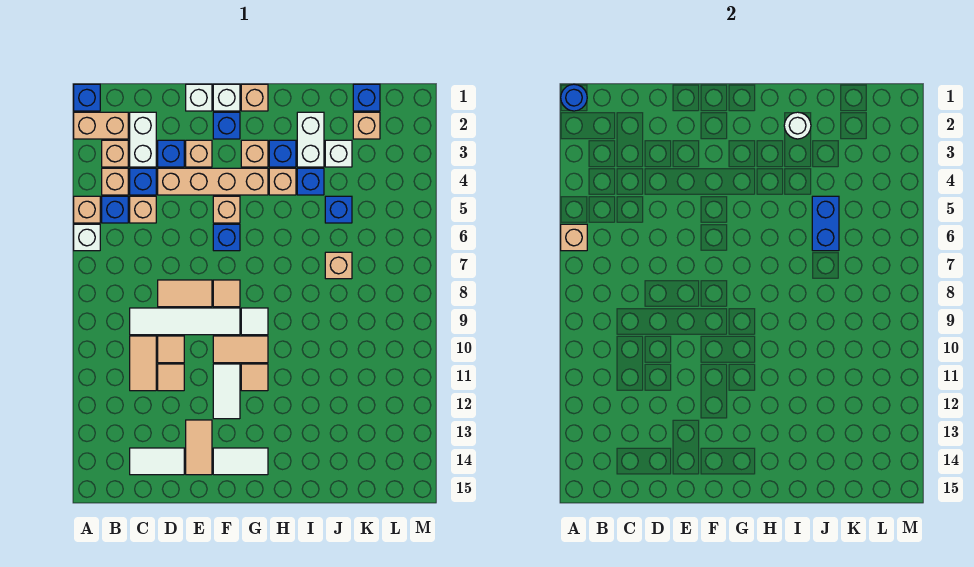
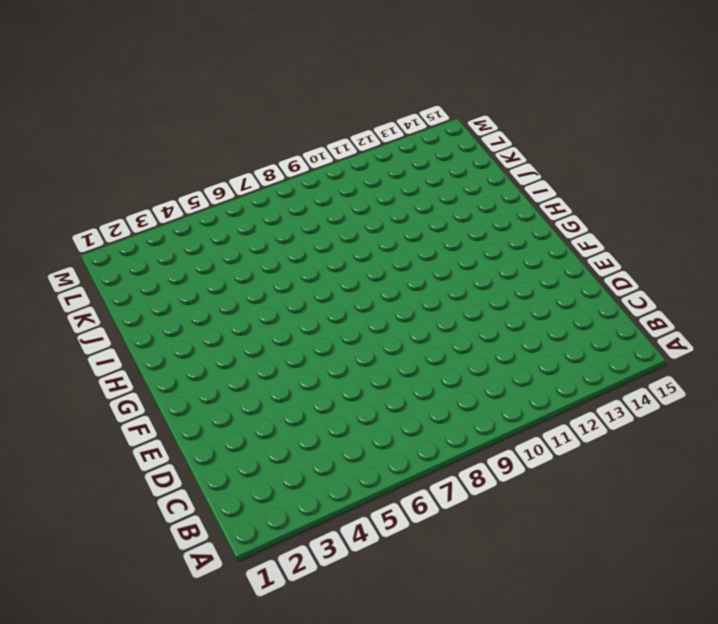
none -> blue brick A1 level 1
none -> tan brick A2:B2 level 1
none -> tan brick A5 level 1
none -> white brick A6 level 1

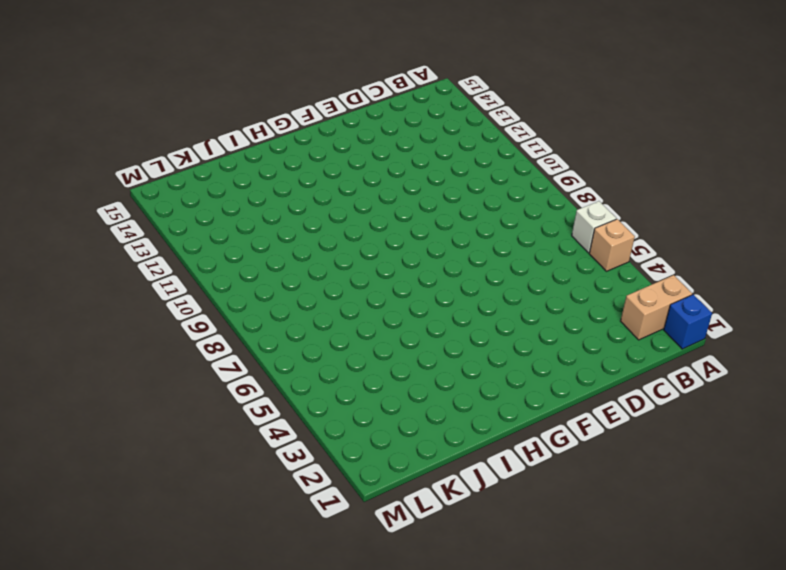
none -> tan brick B3 level 1
none -> tan brick B4 level 1
none -> blue brick B5 level 1
none -> white brick C2:C3 level 1

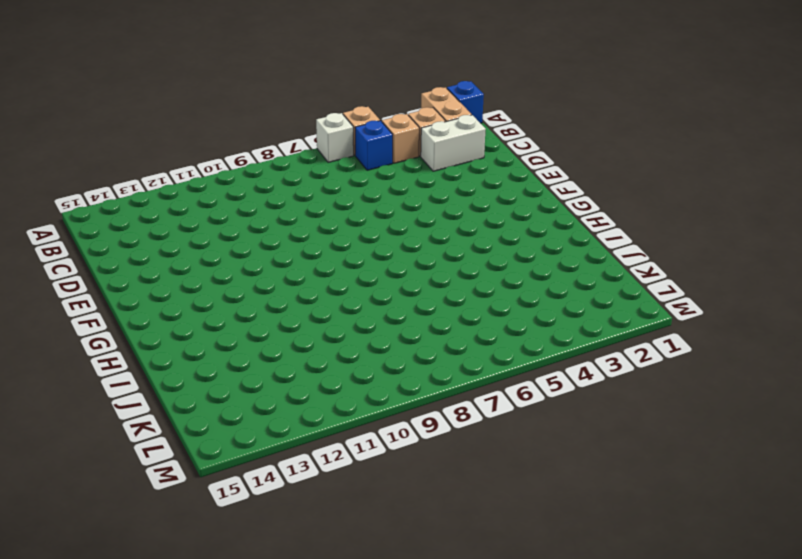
none -> blue brick C4 level 1
none -> tan brick C5 level 1
none -> white tile C9:F9 level 1
none -> tan tile C10:C11 level 1

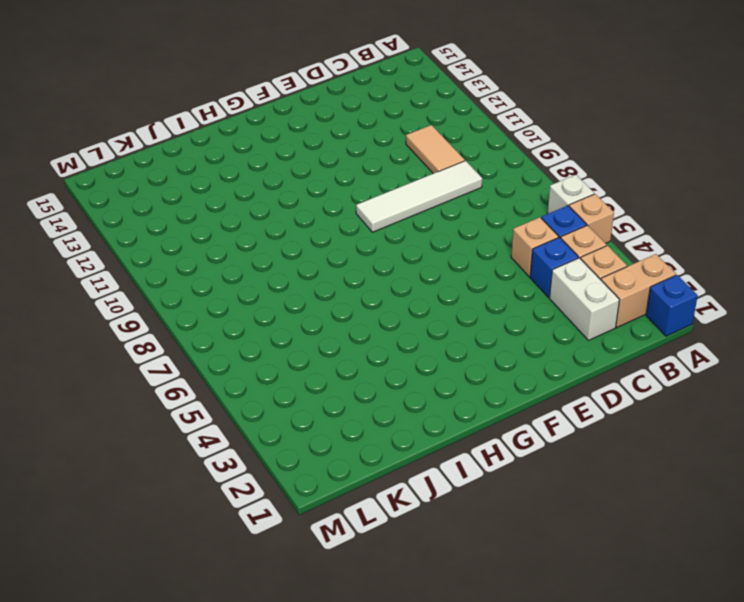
none -> white tile C14:D14 level 1
none -> blue brick D3 level 1
none -> tan brick D4:G4 level 1
none -> tan tile D8:E8 level 1

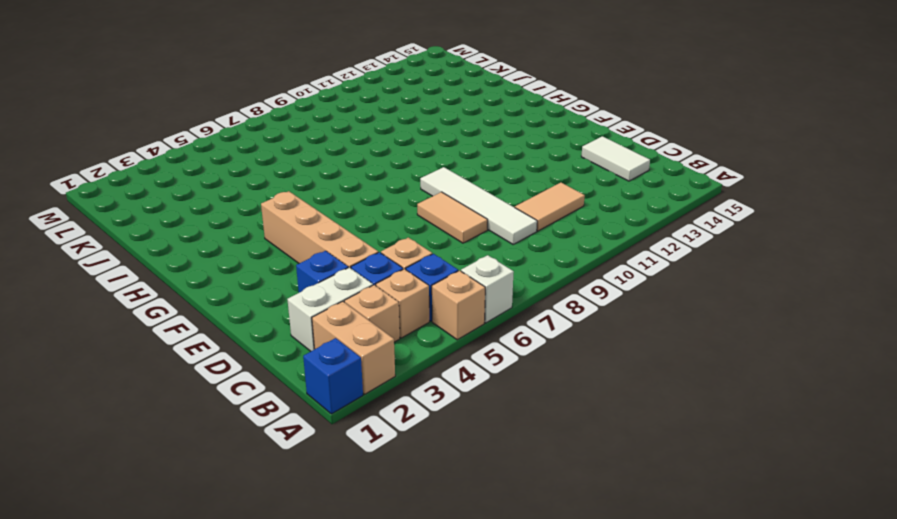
none -> tan tile D10 level 1
none -> tan tile D11 level 1
none -> white brick E1 level 1
none -> tan brick E3 level 1

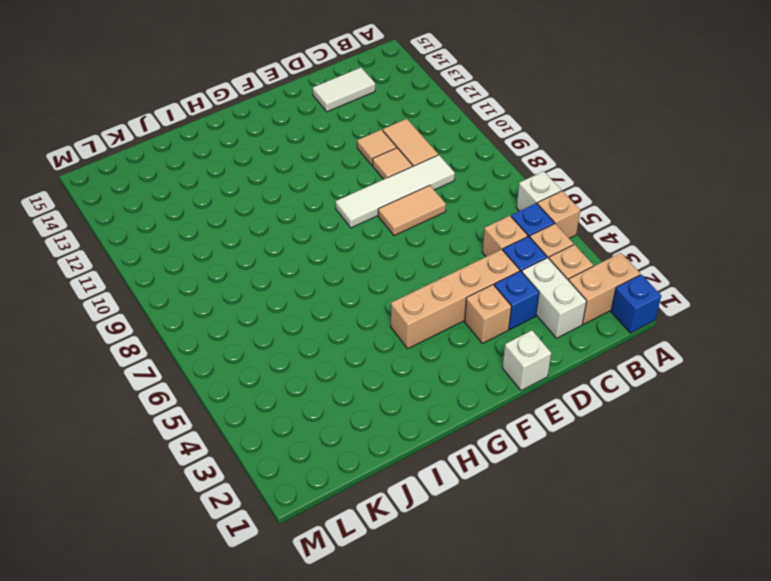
none -> tan tile E13:E14 level 1
none -> white brick F1 level 1
none -> blue brick F2 level 1
none -> tan brick F5 level 1

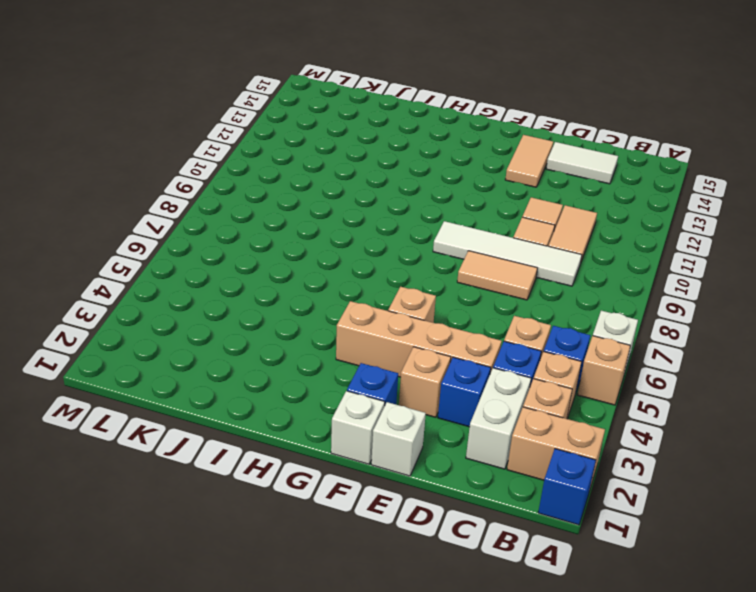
none -> blue brick F6 level 1
none -> tan tile F8 level 1
none -> tan tile F10:G10 level 1
none -> white tile F11:F12 level 1

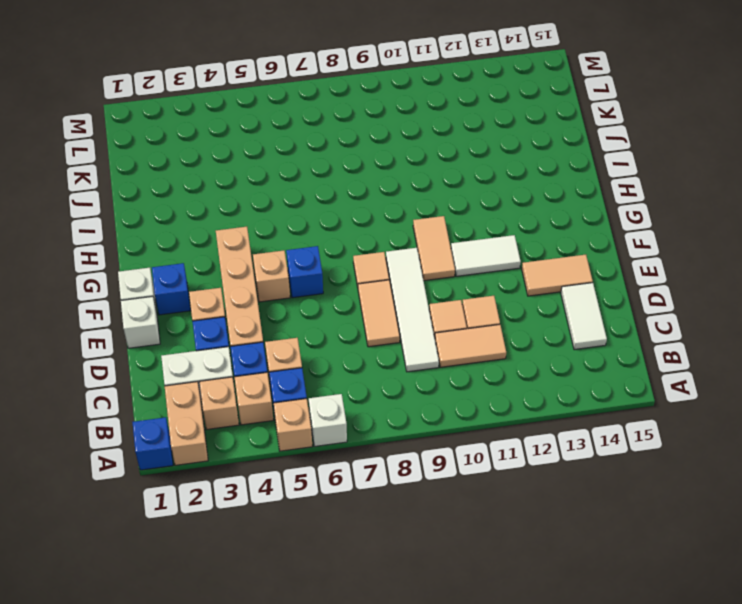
none -> white tile F14:G14 level 1
none -> tan brick G1 level 1
none -> tan brick G3 level 1
none -> white tile G9 level 1

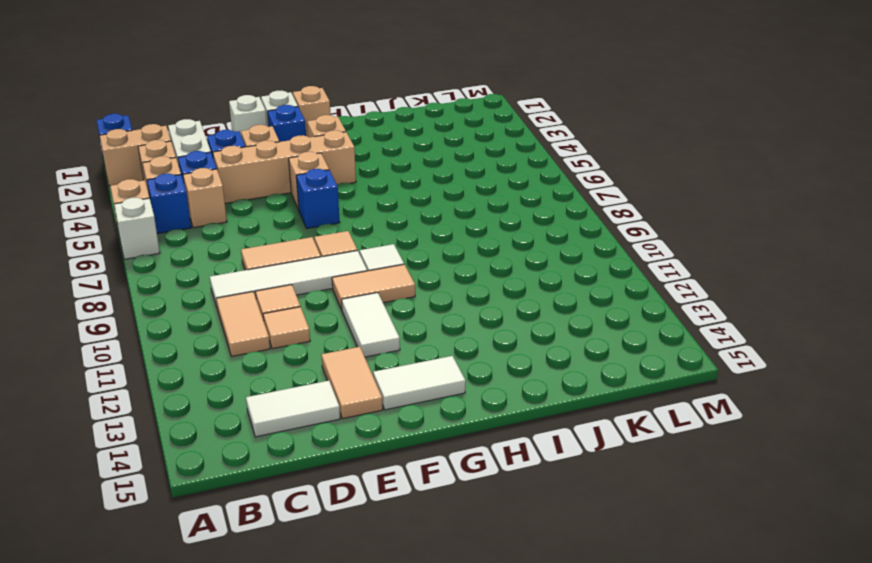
none -> tan tile G11 level 1
none -> blue brick H3 level 1
none -> tan brick H4 level 1
none -> white brick I2:I3 level 1

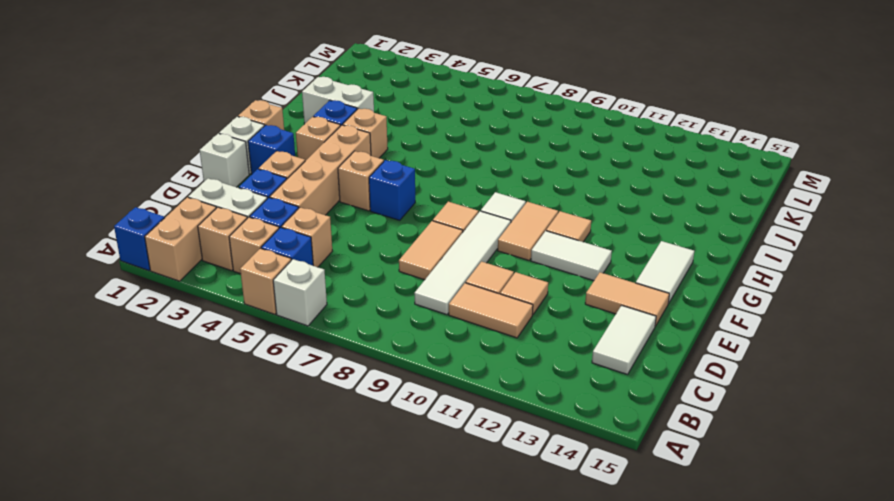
none -> blue brick I4 level 1
none -> white brick J3 level 1
none -> blue brick J5 level 1
none -> tan brick J7 level 1

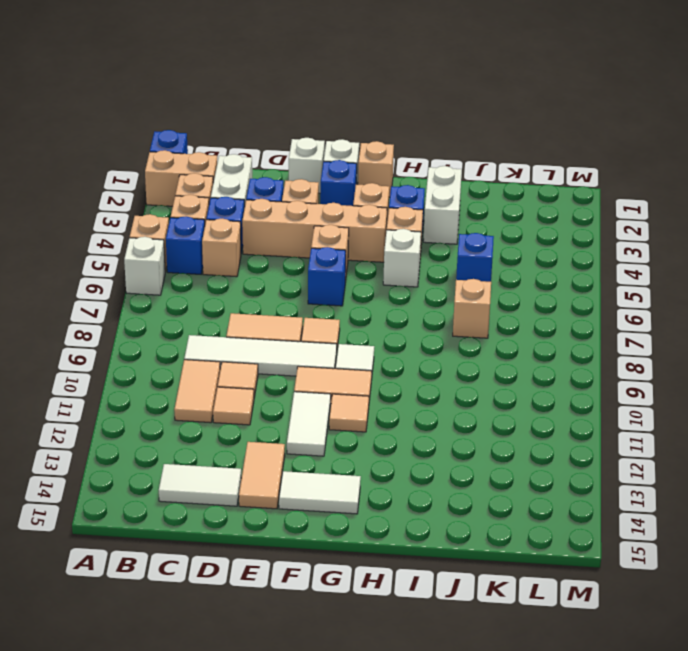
white brick H5 level 1 -> white brick J3 level 1
none -> blue brick I4 level 1
none -> blue brick K1 level 1
none -> tan brick K2 level 1
none -> blue round brick A1 level 2

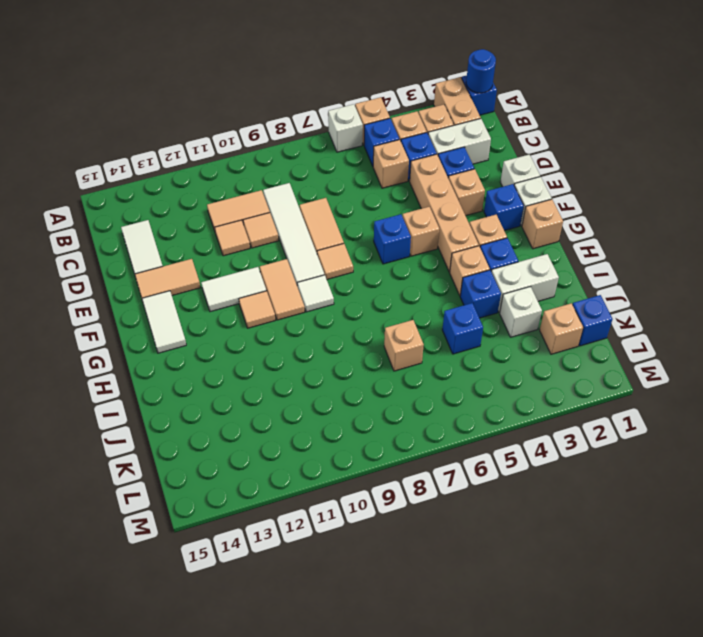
none -> tan brick A6 level 2
none -> white round brick I2 level 2
none -> blue brick J5:J6 level 2

